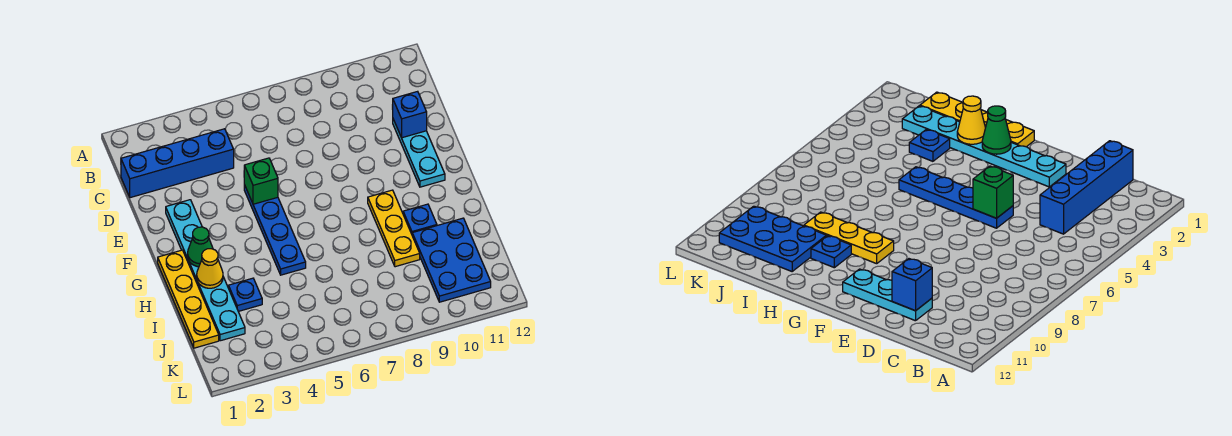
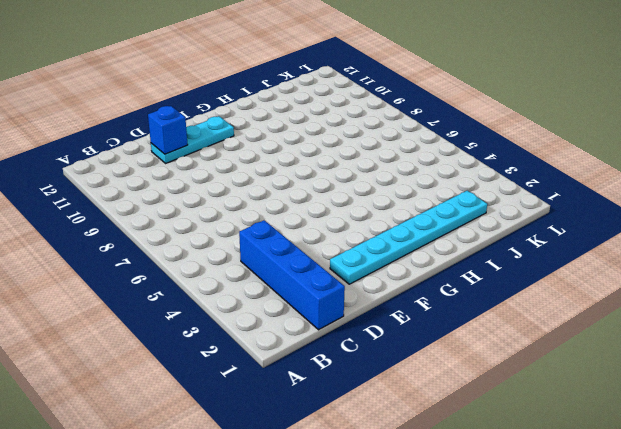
none -> blue plate E5:H5 level 1
none -> yellow plate G1:J1 level 1
none -> yellow plate G9:I9 level 1

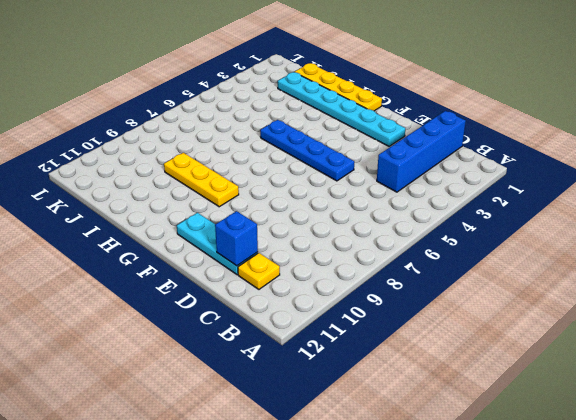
yellow plate C11 level 1 -> none
none -> blue plate H10 level 1
none -> blue plate I3 level 1
none -> blue plate I10:K11 level 1

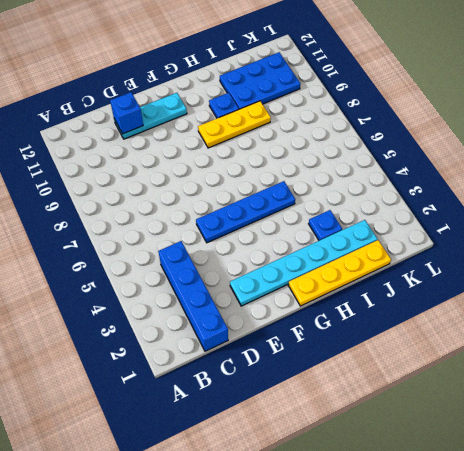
none -> green brick E5 level 2
none -> green cone G2 level 2
none -> yellow cone H2 level 2

